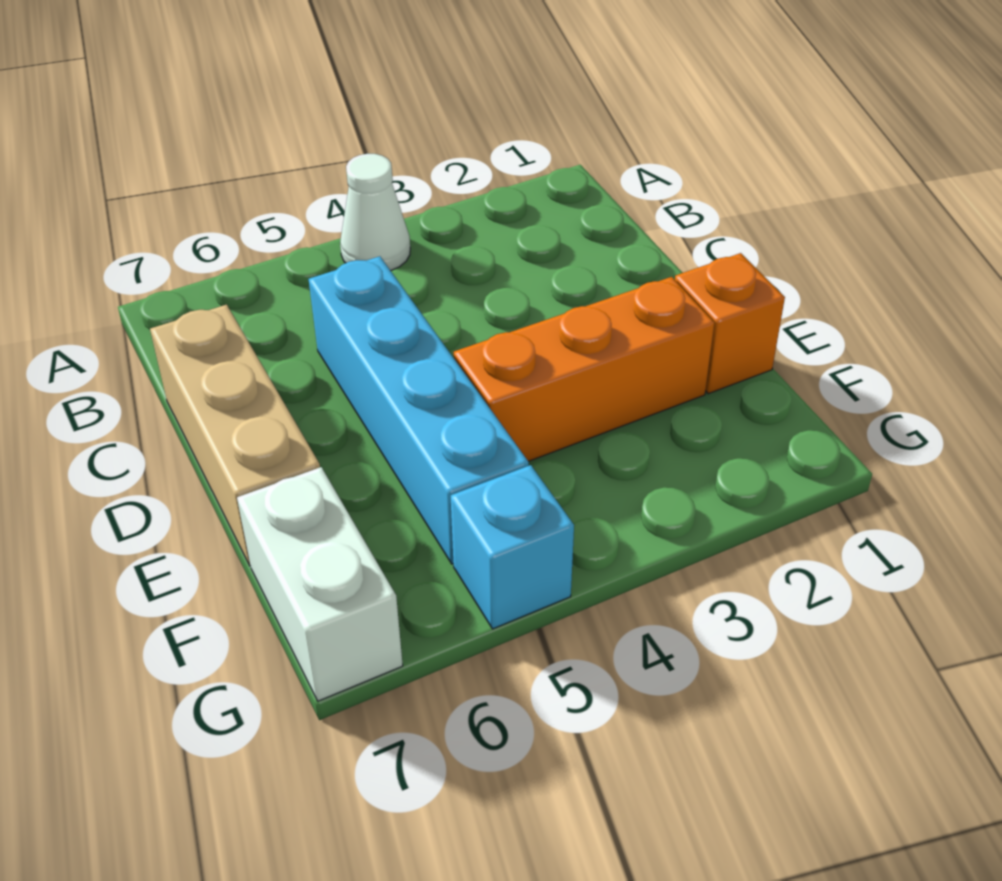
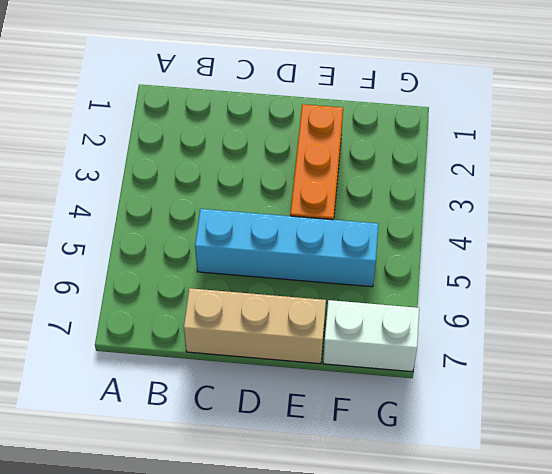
none -> white cone A4 level 1
none -> orange brick E1 level 1

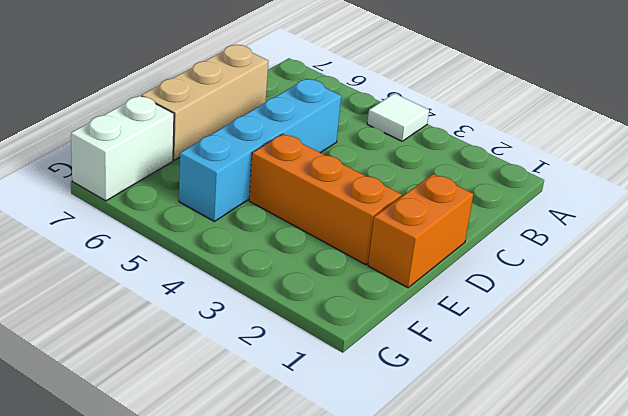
white tile A4 level 1 -> white cone A4 level 1
orange brick D1:E1 level 1 -> orange brick E1 level 1
none -> cyan brick G5 level 1

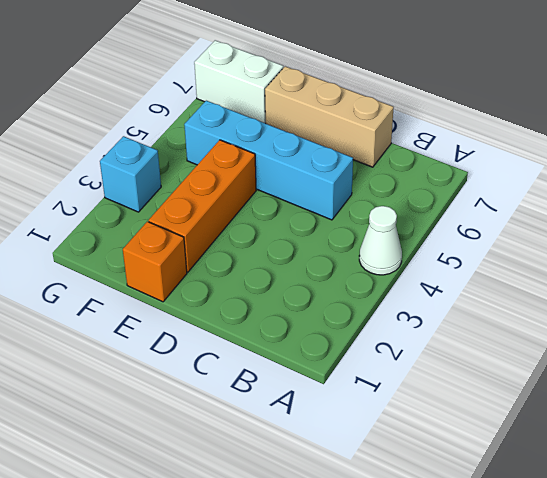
cyan brick G3 level 1 -> cyan brick G5 level 1

